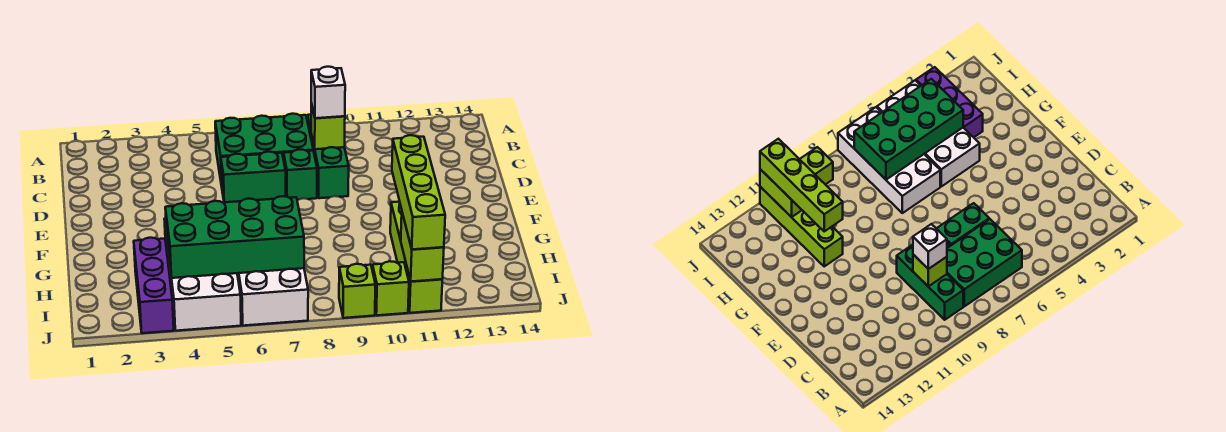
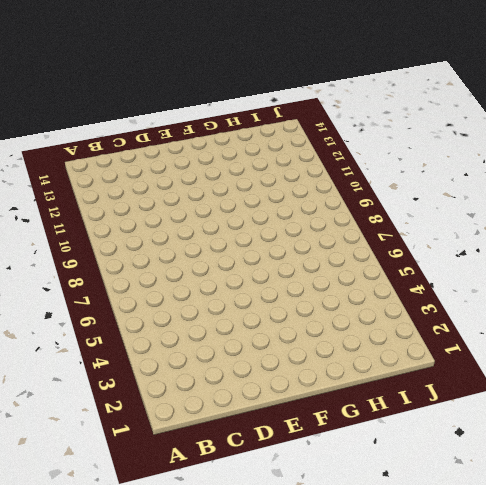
none -> green brick B6:C8 level 1
none -> green brick B9:D9 level 1
none -> green brick D6:D7 level 1

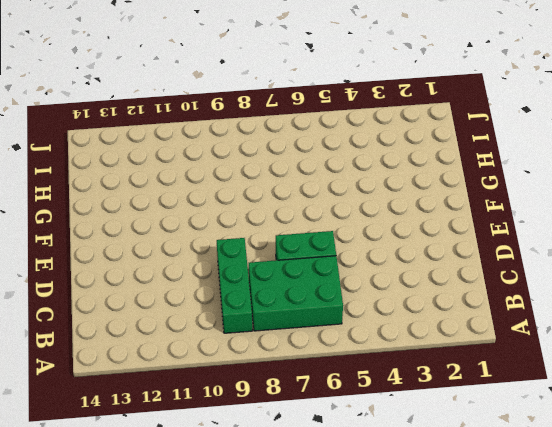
none -> green brick D8 level 1
none -> white brick G4:J5 level 1
none -> white brick G6:J7 level 1

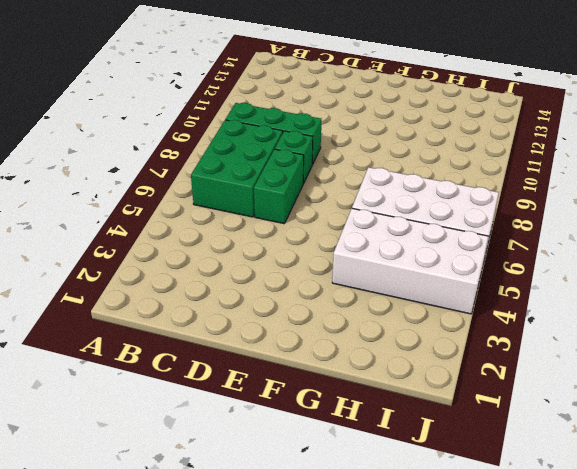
none -> lime brick G11:J11 level 1
none -> purple brick H3:J3 level 1
none -> lime brick J9 level 1

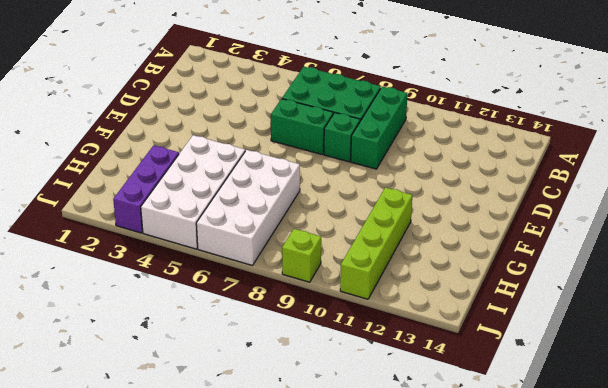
none -> lime brick J10 level 1
none -> lime brick C9 level 2
none -> green brick H4:I7 level 2

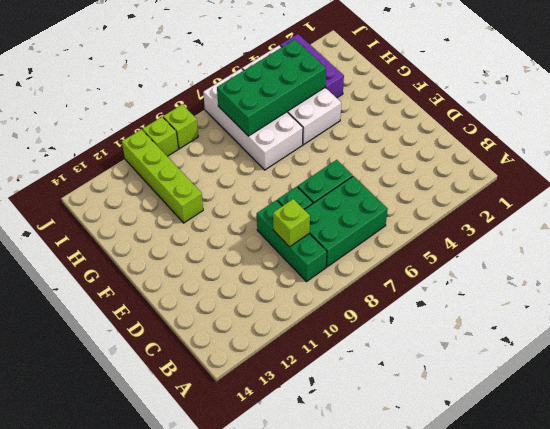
none -> lime brick I11:J11 level 2
none -> white brick C9 level 3
none -> lime brick G11:J11 level 3

